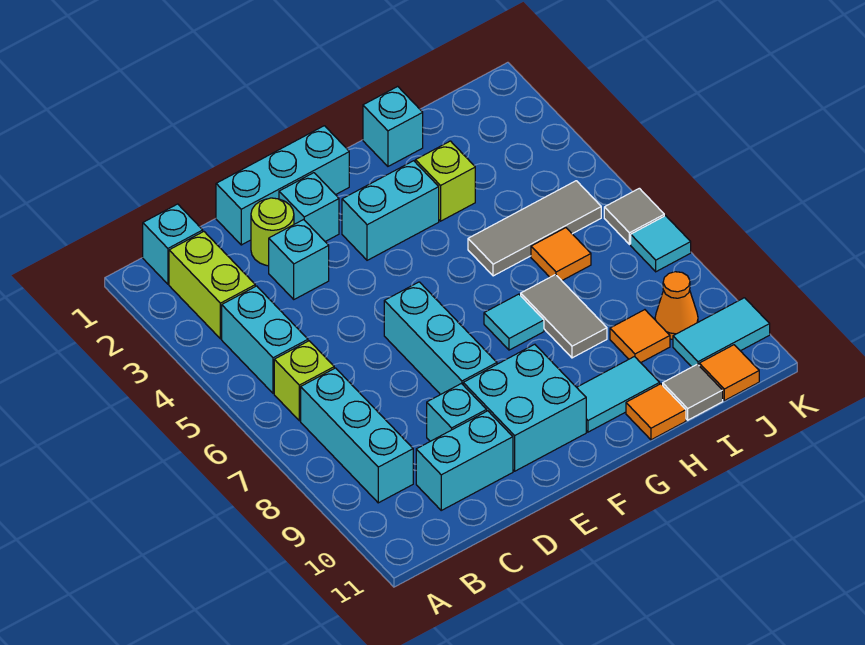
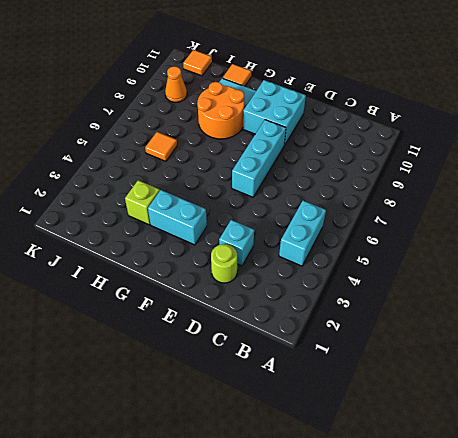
orange round brick G8:H9 level 1 -> grey tile H7:H8 level 1
none -> cyan brick B1 level 1
none -> lime brick B2:B3 level 1
none -> lime brick B6 level 1

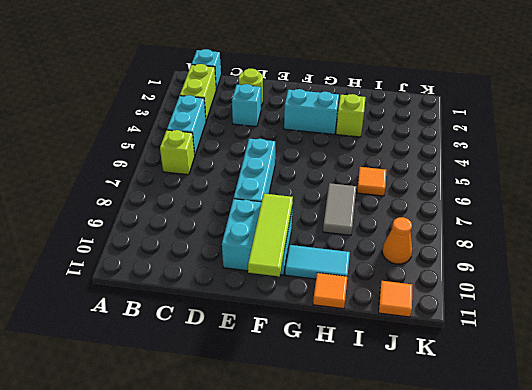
lime tile F9:F11 level 2 -> none
none -> cyan brick B7:B9 level 1
none -> cyan brick C10:D10 level 1
none -> cyan brick D1:F1 level 1

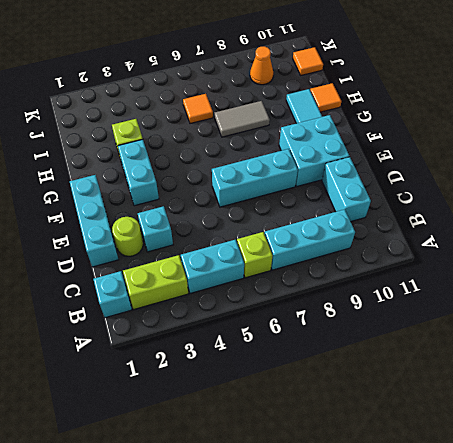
none -> cyan brick D9 level 1
none -> cyan brick E2 level 1
none -> cyan tile G7 level 1

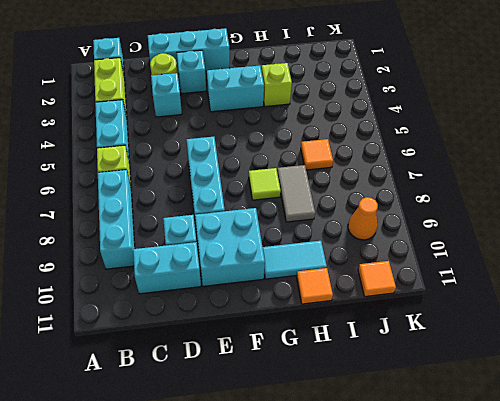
lime tile G7 level 1 -> cyan tile G7 level 1
none -> cyan brick H1 level 1
none -> grey tile H5:J5 level 1
none -> orange tile I9 level 1

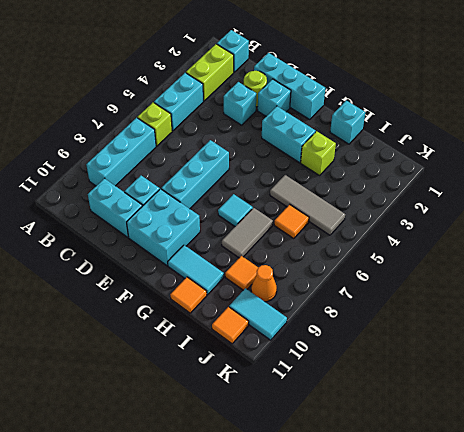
none -> grey tile I11 level 1
none -> grey tile K6 level 1
none -> cyan tile K7 level 1

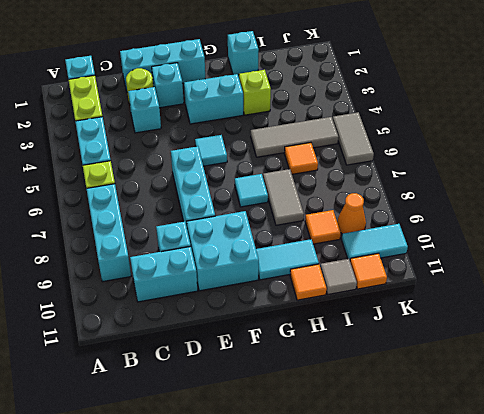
cyan tile F5 level 1 -> cyan tile K7 level 1
grey tile K5:K6 level 1 -> grey tile K6 level 1

